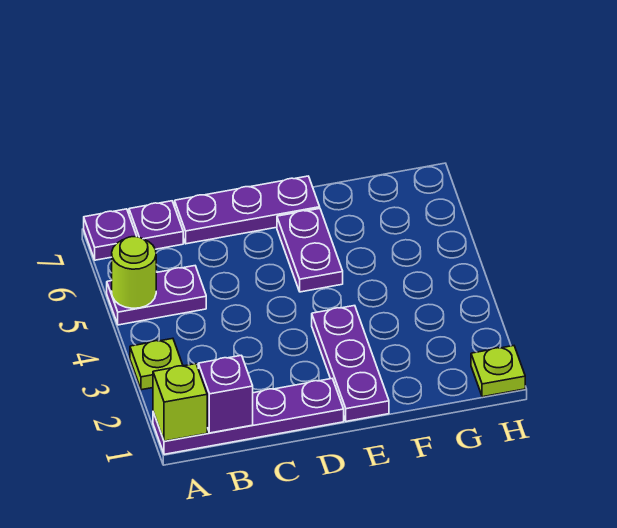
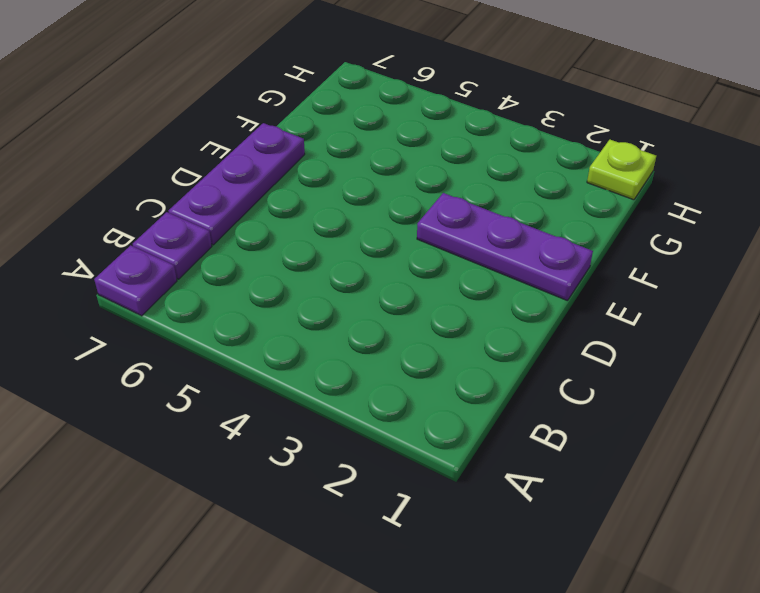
none -> purple plate A1:D1 level 1
none -> lime plate A3 level 1
none -> purple plate A5:B5 level 1

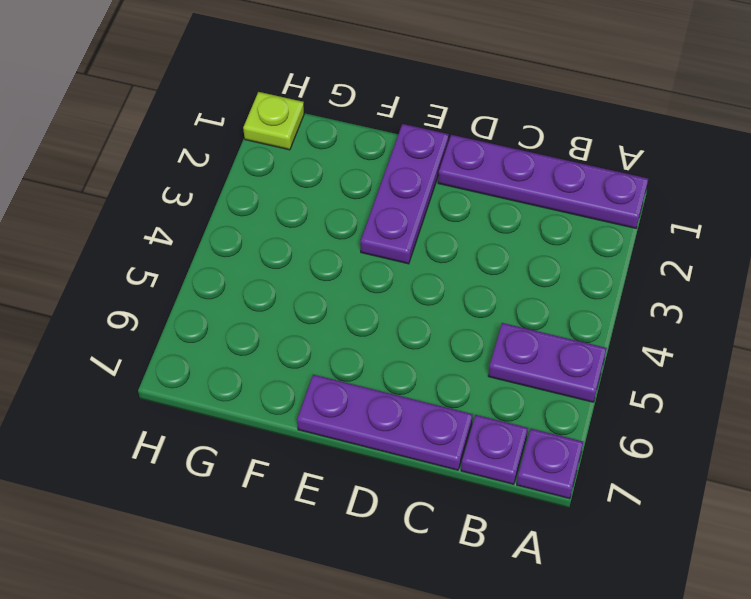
none -> lime plate A3 level 1
none -> purple plate E5:E6 level 1
none -> lime brick A1 level 2

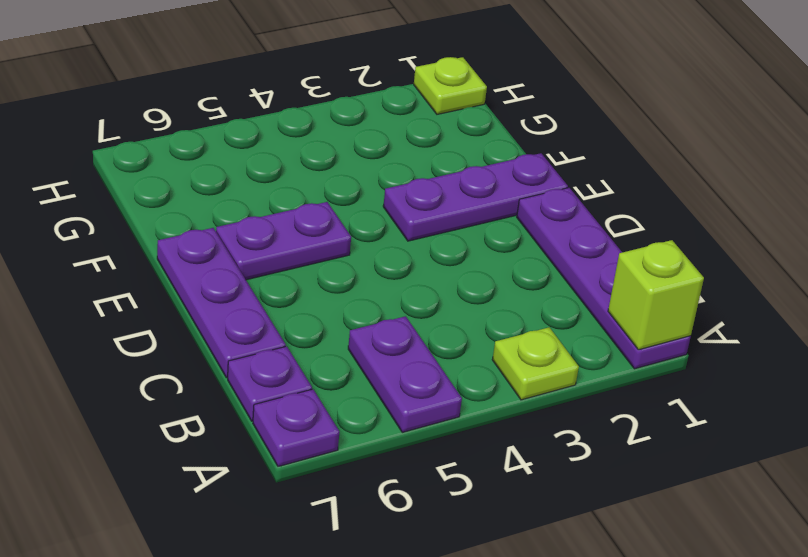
none -> lime round brick A5 level 2
none -> purple brick B1 level 2

